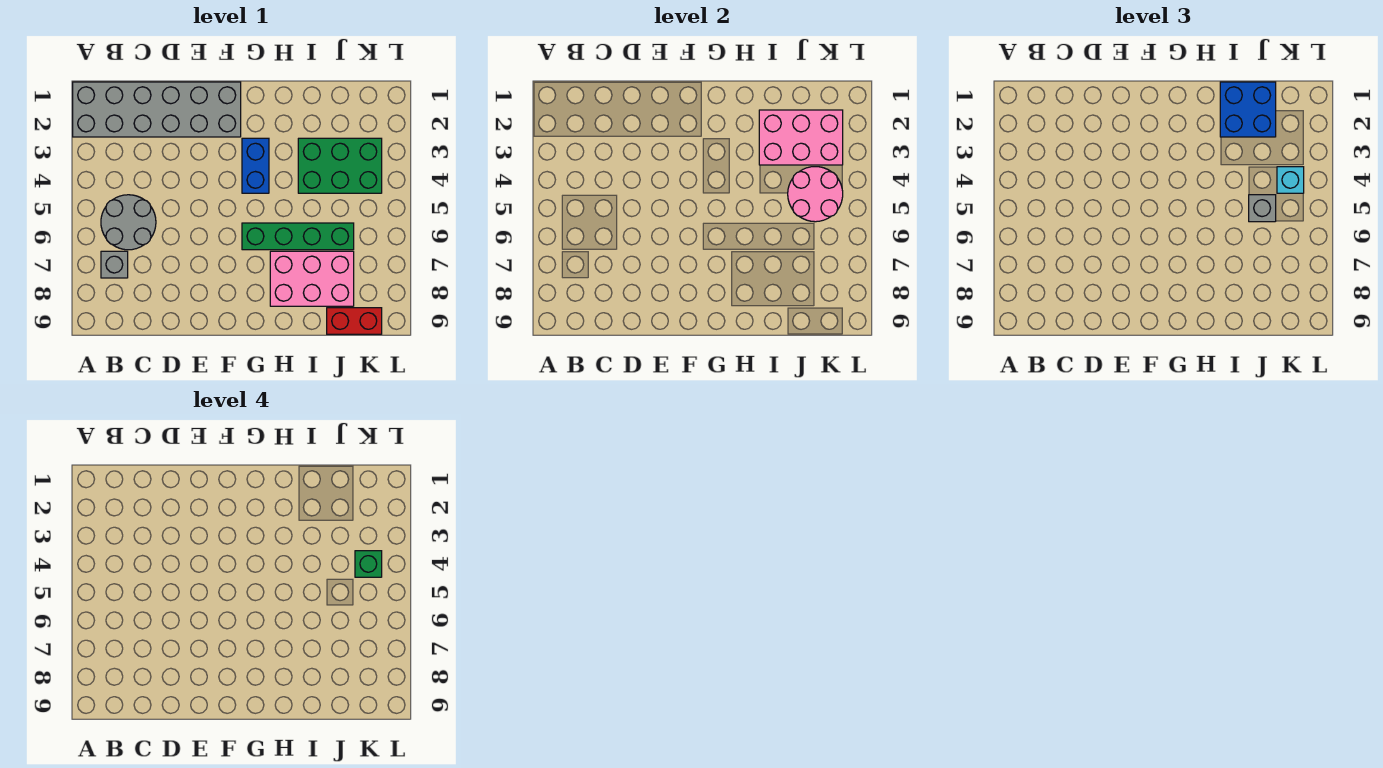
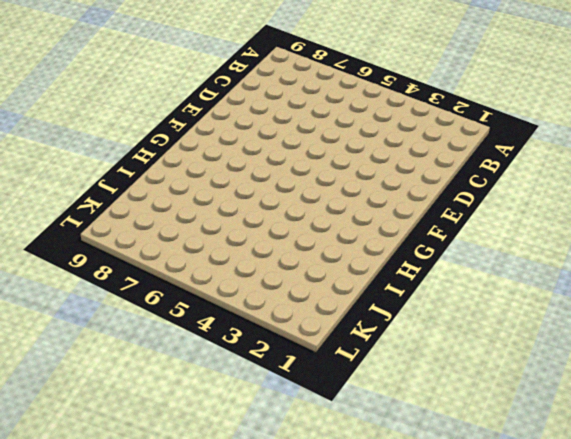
none -> grey brick A1:F2 level 1
none -> grey round brick B5:C6 level 1
none -> grey brick B7 level 1

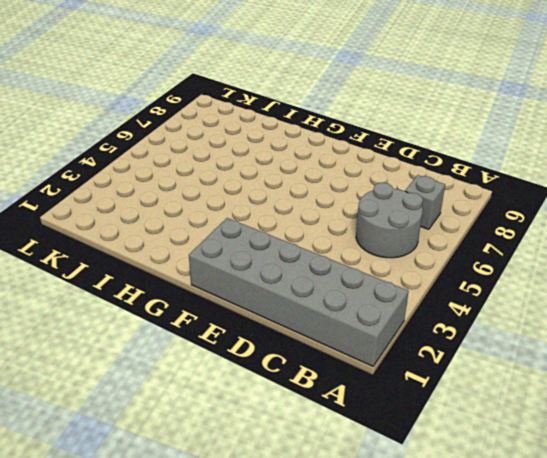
none -> blue brick G3:G4 level 1
none -> green brick G6:J6 level 1
none -> pink brick H7:J8 level 1

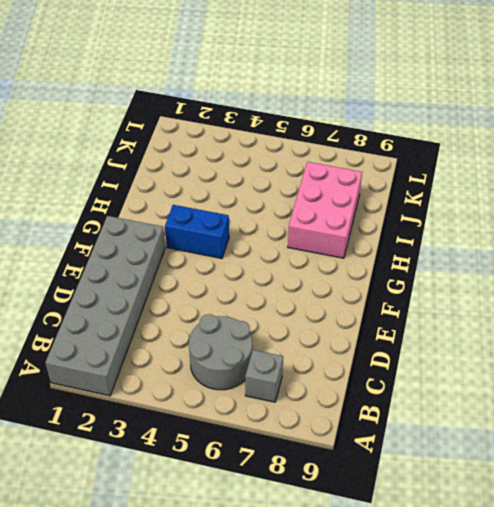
none -> green brick G6:J6 level 1
none -> green brick I3:K4 level 1
none -> red brick J9:K9 level 1

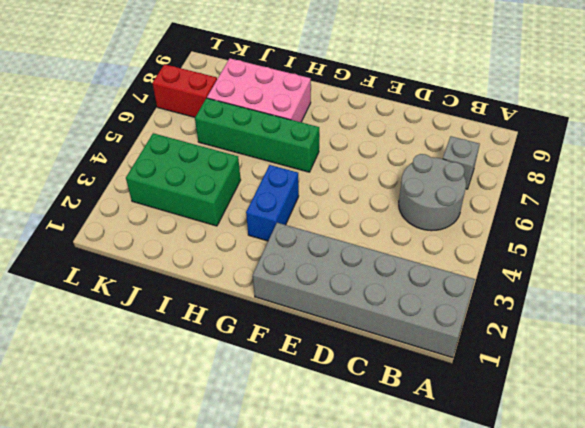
red brick K7:L7 level 1 -> red brick J9:K9 level 1
none -> pink brick I2:K3 level 2
none -> pink round brick J4:K5 level 2
none -> blue brick I1:J2 level 3

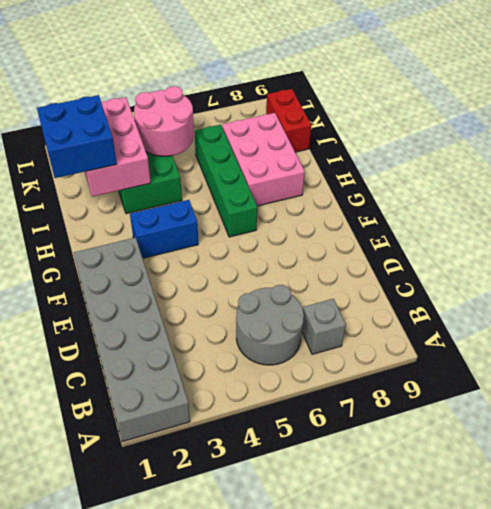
none -> grey brick J5 level 3
none -> cyan brick K4 level 3
none -> green brick K4 level 4

